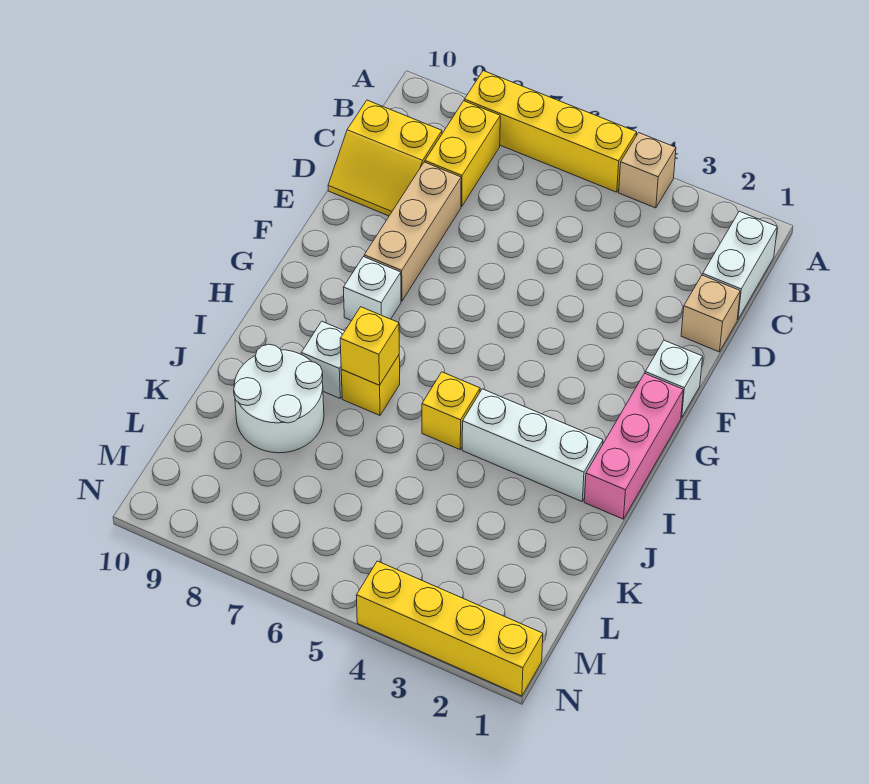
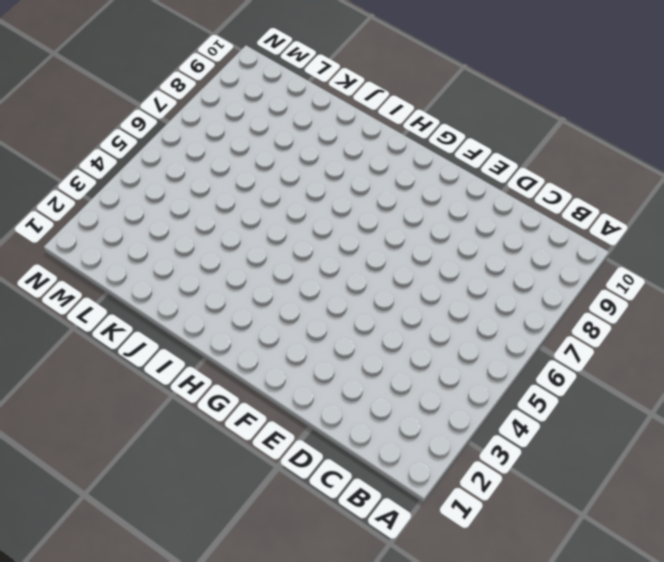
none -> tan brick A4 level 1
none -> yellow brick A5:A8 level 1
none -> white brick B1:C1 level 1

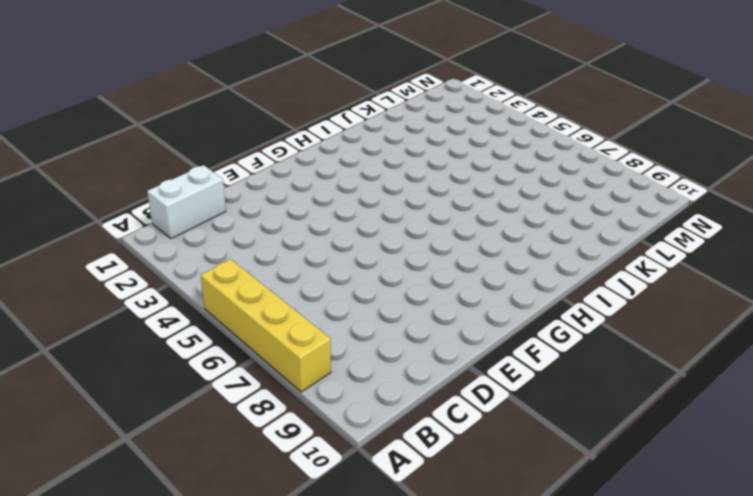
none -> tan brick A4 level 1
none -> yellow brick B8:C8 level 1
none -> yellow slope C9:D10 level 1 top C

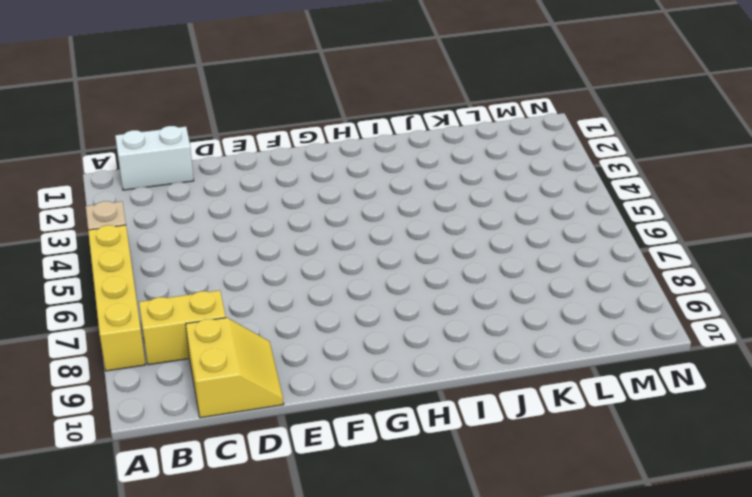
none -> tan brick D1 level 1
none -> tan brick D8:F8 level 1
none -> white brick F1 level 1

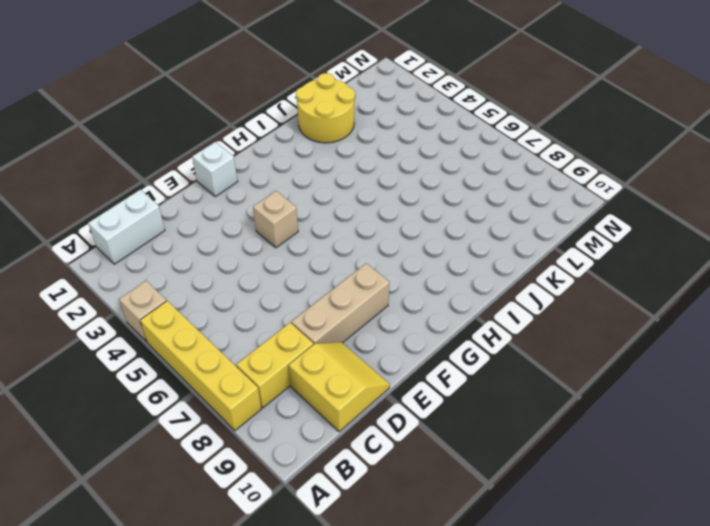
tan brick F4 level 1 -> tan brick D1 level 1
yellow round brick J1:K2 level 1 -> none
none -> pink brick G1:I1 level 1
none -> white brick G8 level 1
none -> white brick I2:I4 level 1

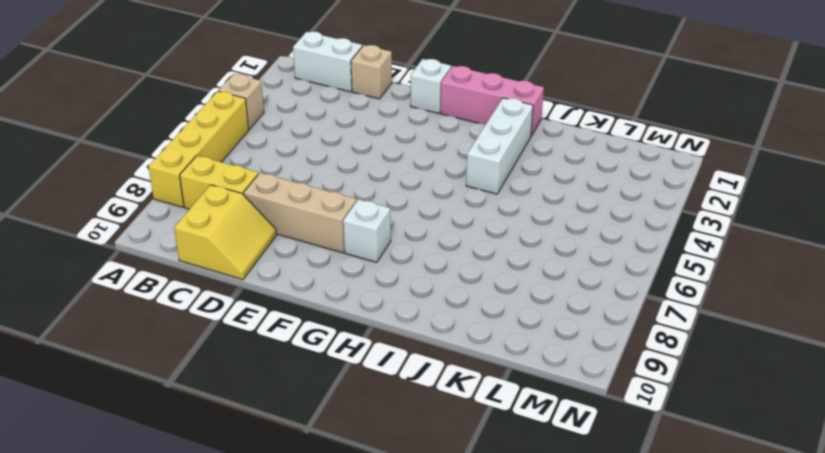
none -> yellow brick I5 level 1
none -> yellow brick I7 level 1
none -> white brick I8 level 1

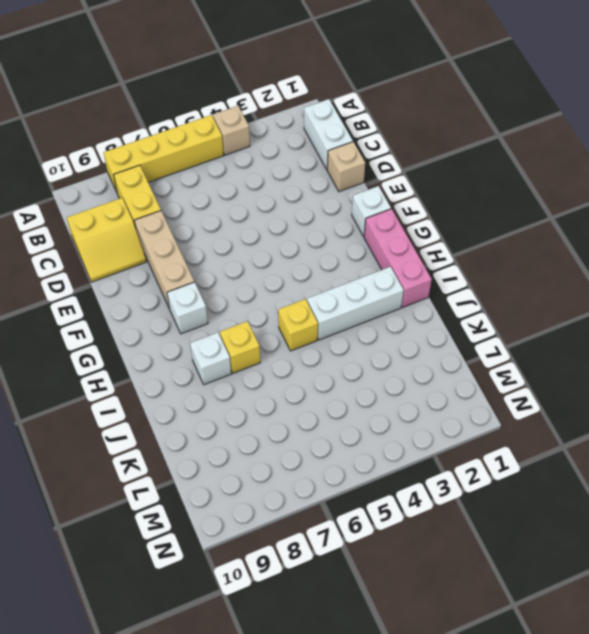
none -> white round brick J8:K9 level 1
none -> yellow brick N1:N4 level 1
none -> yellow brick I7 level 2

